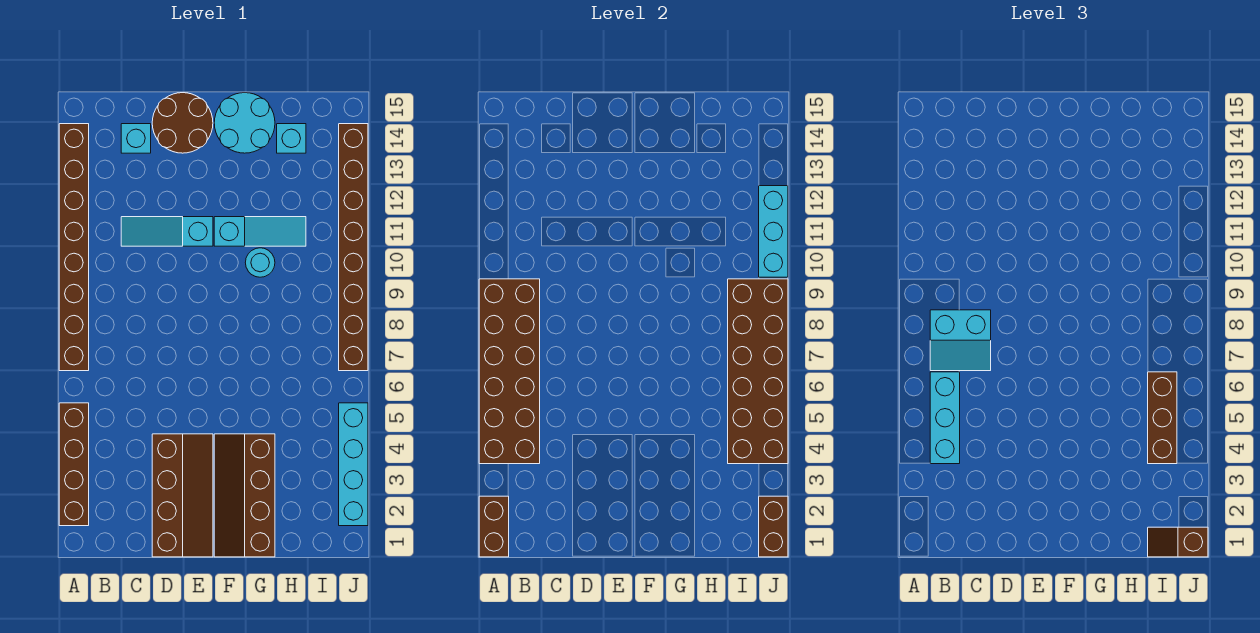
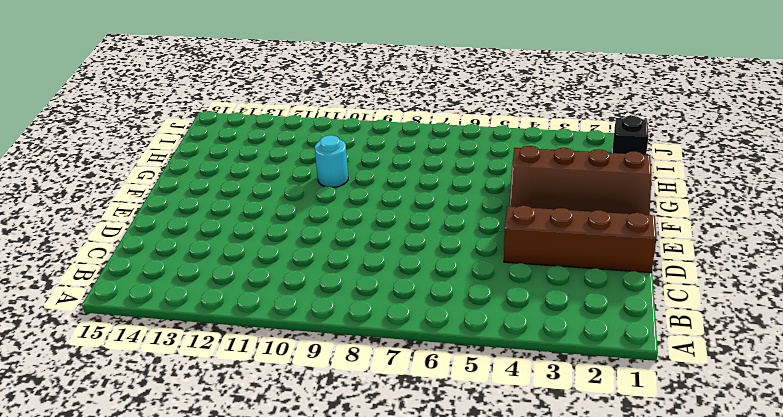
black brick I1 level 1 -> none
none -> brown brick A2:A5 level 1
none -> brown brick A7:A14 level 1
none -> cyan slope C11:E11 level 1 top E

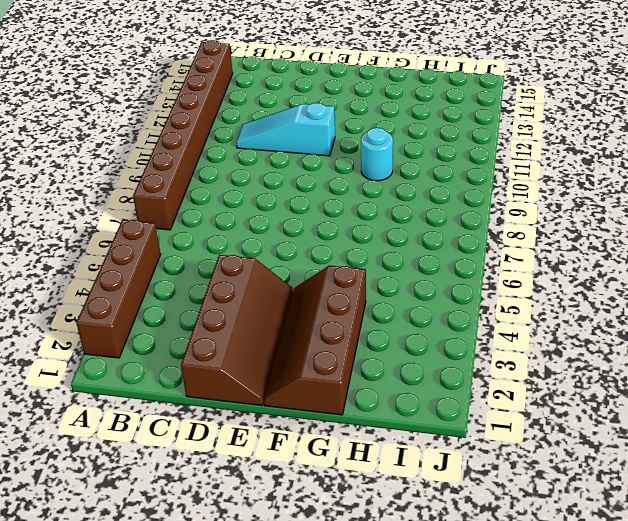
none -> cyan brick C14 level 1
none -> brown round brick D14:E15 level 1
none -> cyan slope F11:H11 level 1 top F

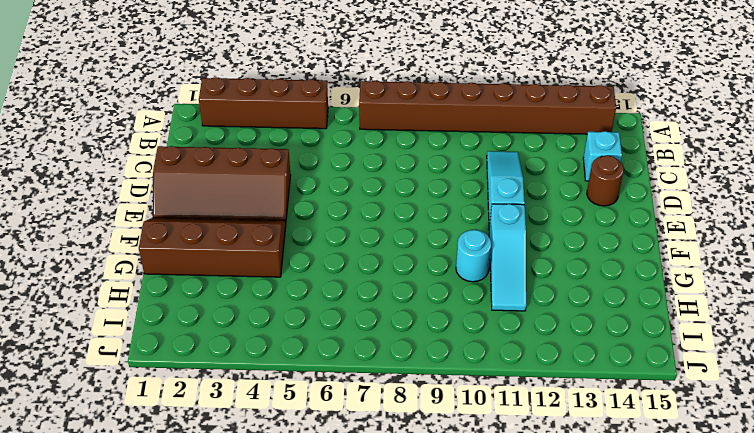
brown round brick D14 level 1 -> brown round brick D14:E15 level 1
none -> cyan round brick F14:G15 level 1
none -> cyan brick H14 level 1
none -> cyan brick J2:J5 level 1

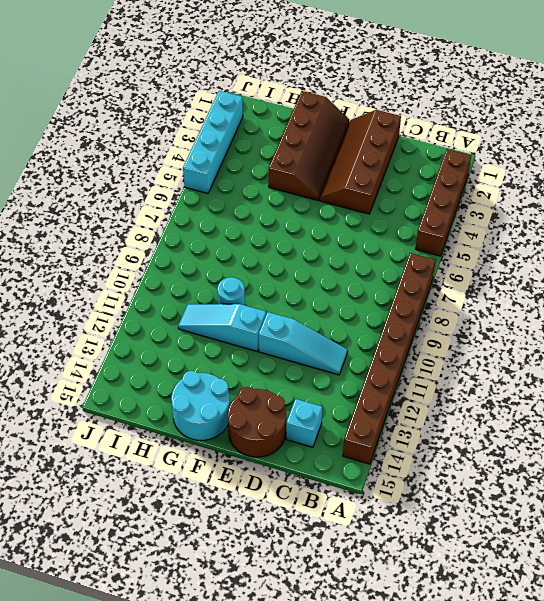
none -> cyan brick H14 level 1
none -> brown brick J7:J14 level 1
none -> brown brick A1:A2 level 2

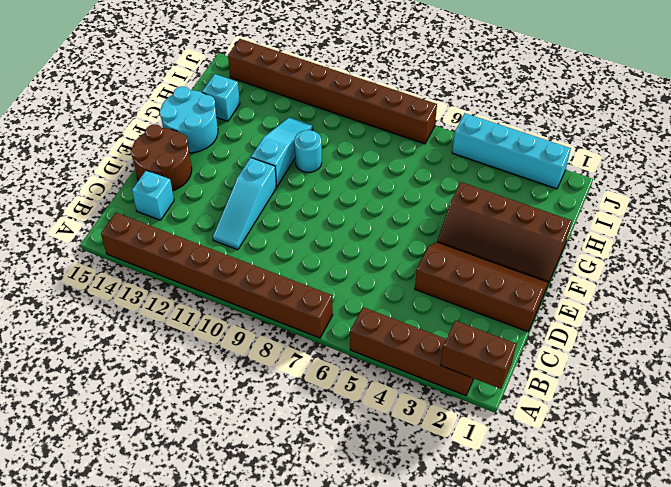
none -> brown brick A4:B9 level 2
none -> brown brick I4:J9 level 2
none -> brown brick J1:J2 level 2

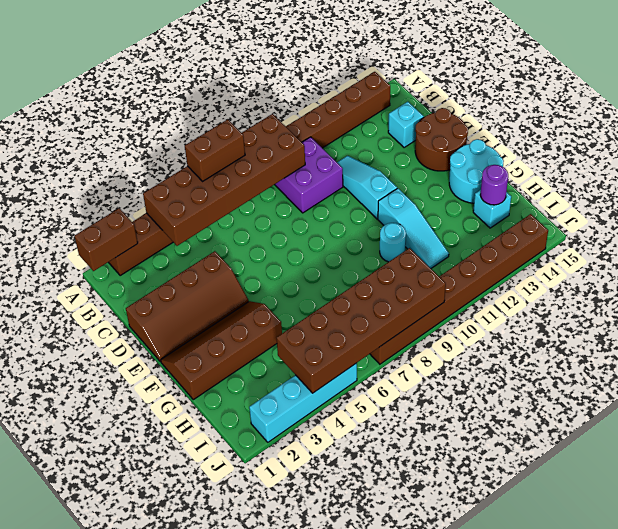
brown brick A6:A7 level 3 -> brown brick J1:J2 level 2
purple brick B9:C10 level 1 -> none
purple round brick H14 level 2 -> none
none -> cyan brick J10:J12 level 2
none -> cyan brick B4:B6 level 3
none -> cyan slope B7:C8 level 3 top 8

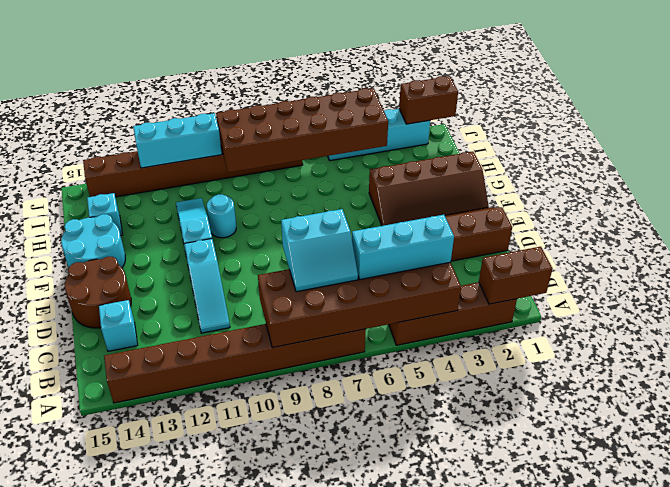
cyan slope B7:C8 level 3 top C -> cyan slope B7:C8 level 3 top 8
none -> brown slope I1:J1 level 3 top J
none -> brown brick I4:I6 level 3

